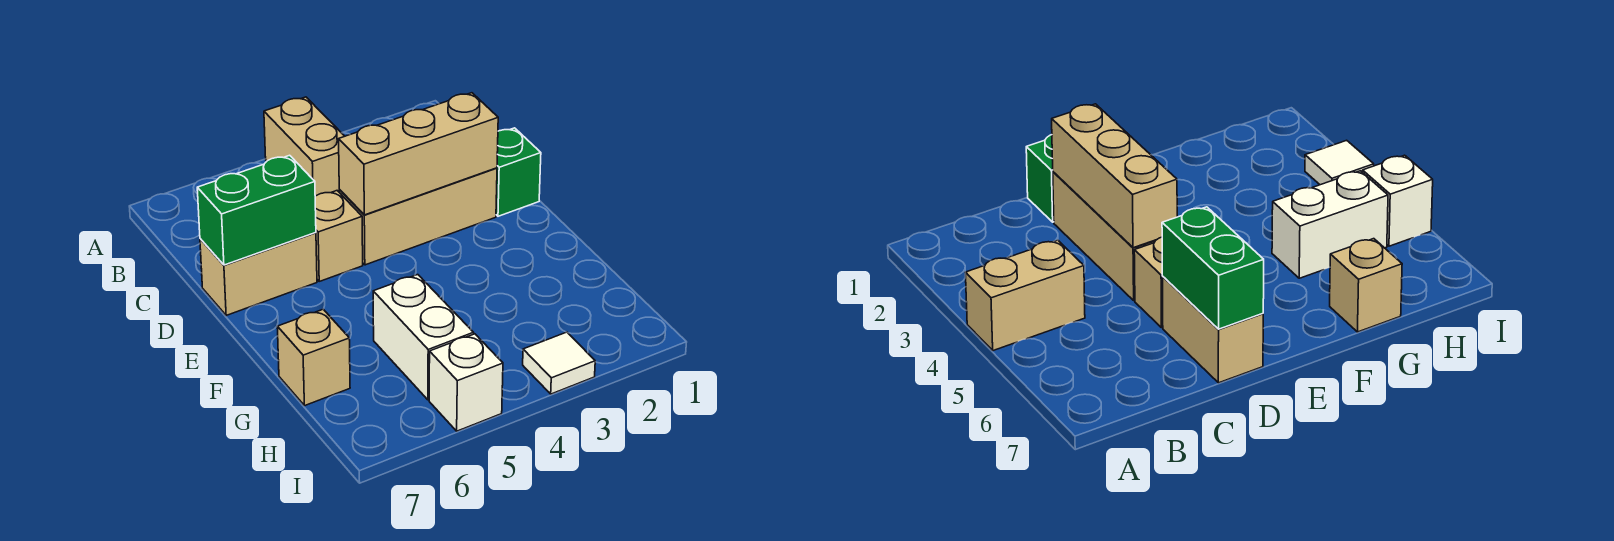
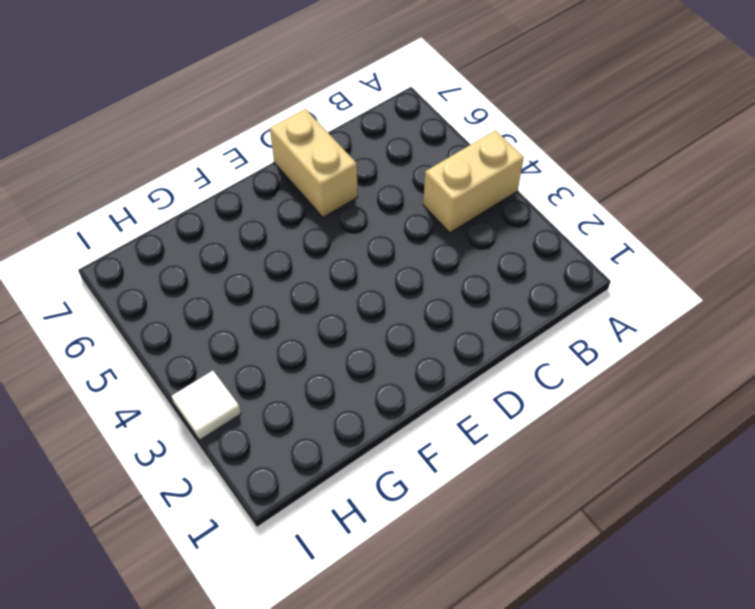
none -> green brick D1 level 1
none -> tan brick D2:D4 level 1

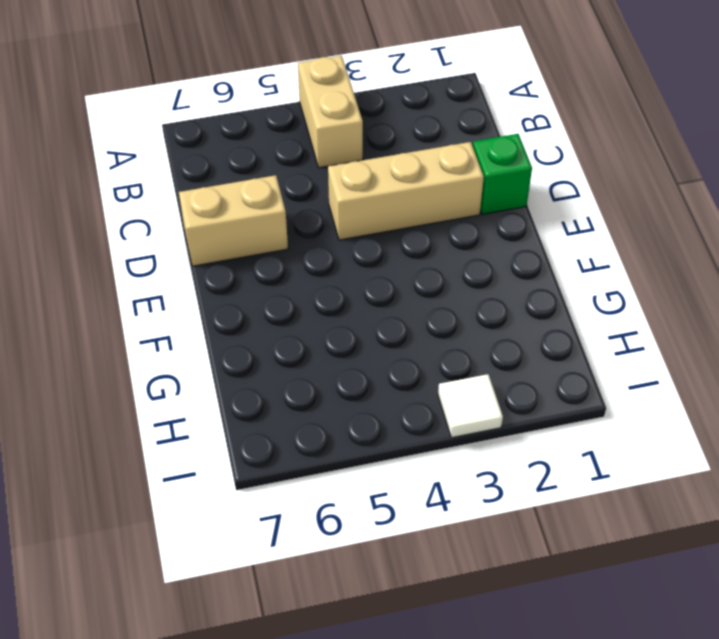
none -> tan brick D5 level 1
none -> white brick G5:H5 level 1

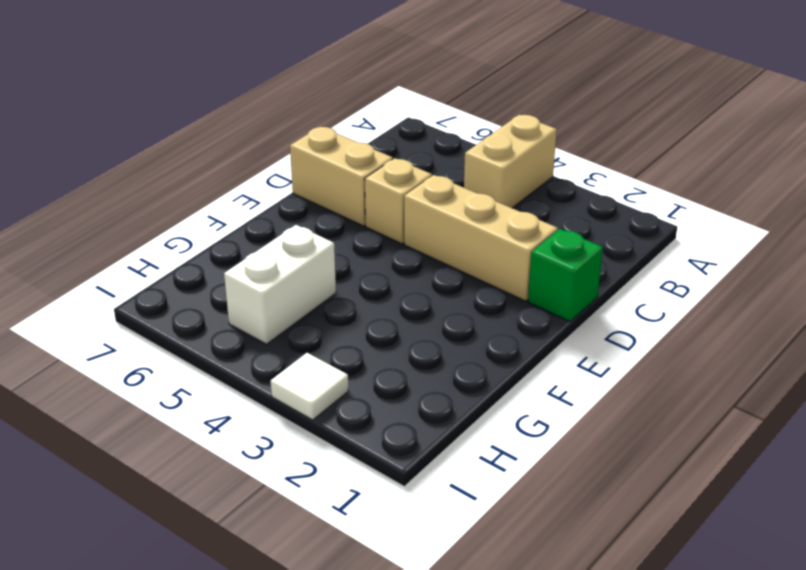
none -> tan brick G7 level 1
none -> white brick I5 level 1

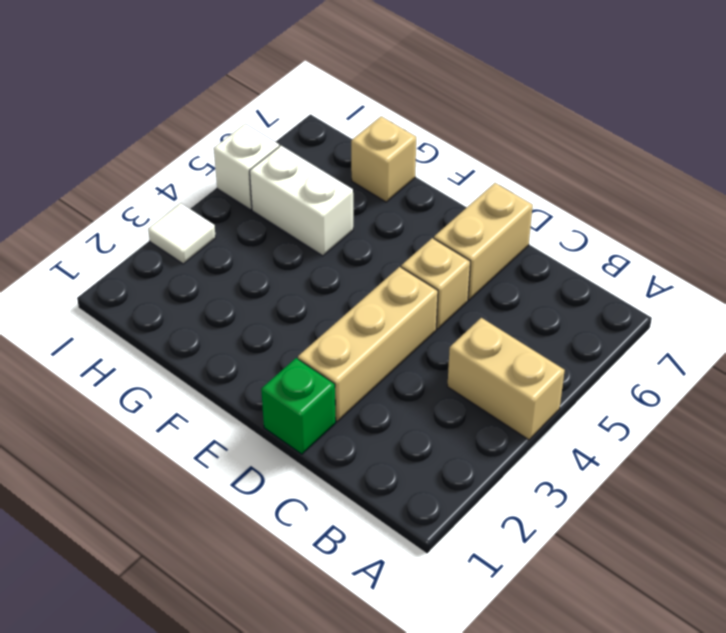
none -> tan brick D2:D4 level 2
none -> green brick D6:D7 level 2

